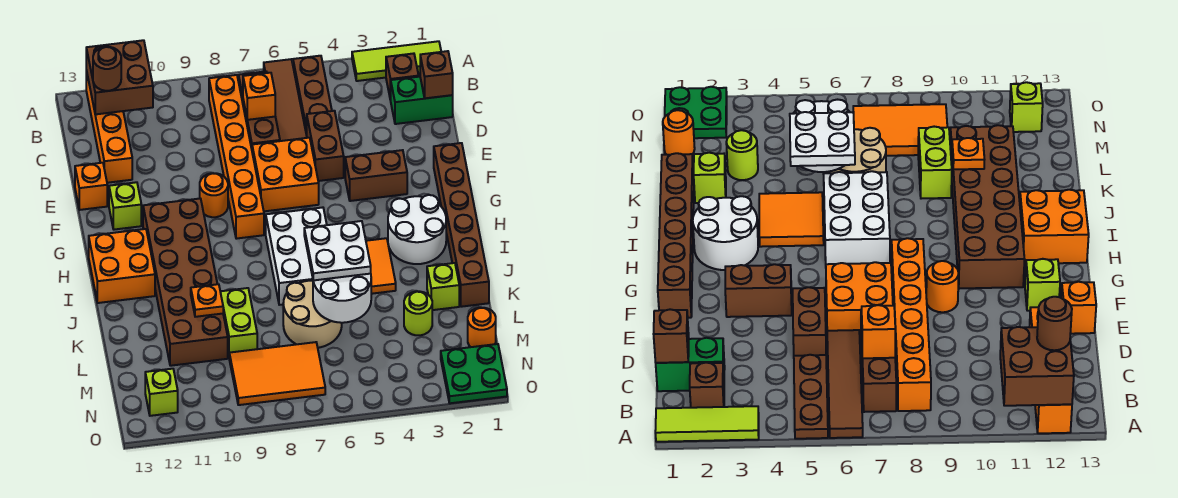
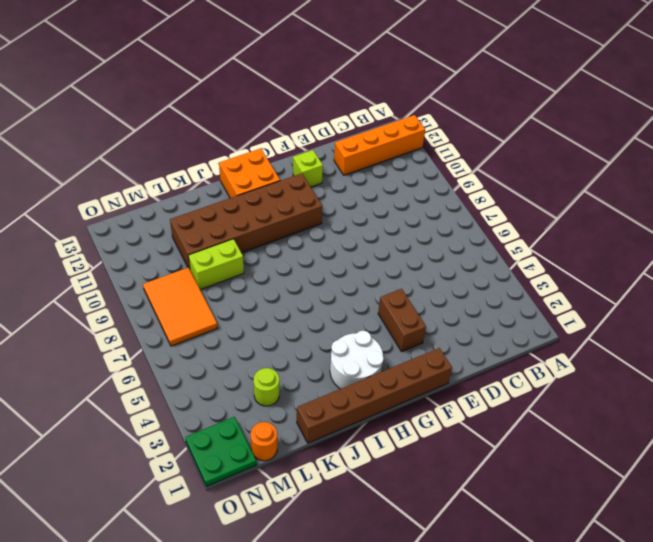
none -> lime tile A1:A3 level 1
none -> brown plate A5:C5 level 1
none -> brown tile A6:D6 level 1
none -> brown brick B2 level 1

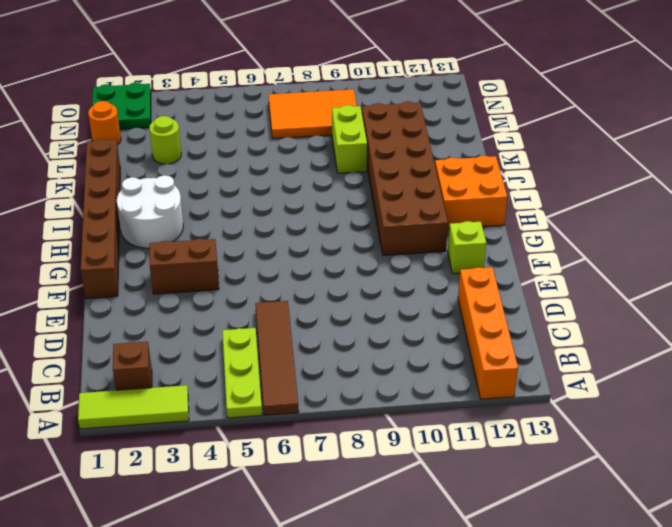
lime plate A5:C5 level 1 -> brown plate A5:C5 level 1
none -> brown brick B7:D7 level 1
none -> orange brick B8:G8 level 1
none -> green brick C1:C2 level 1
none -> brown brick D5:E5 level 1

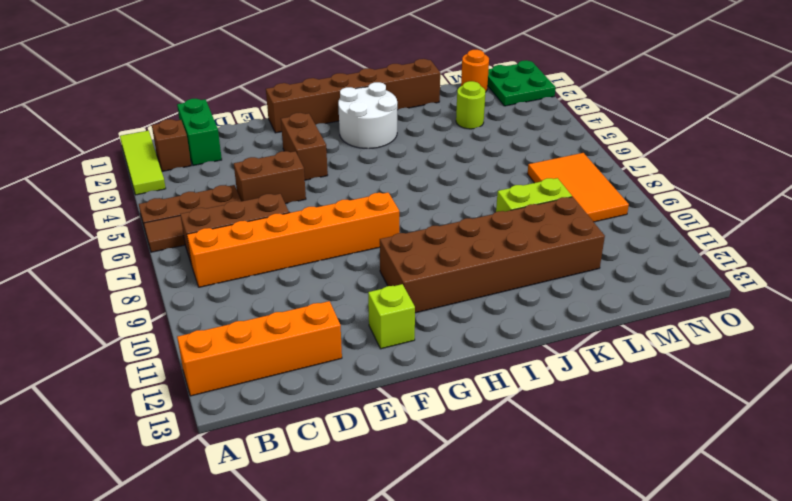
none -> orange brick E6:F7 level 1
none -> orange brick E13 level 1
none -> orange round brick F9 level 1
none -> white brick H6:J7 level 1

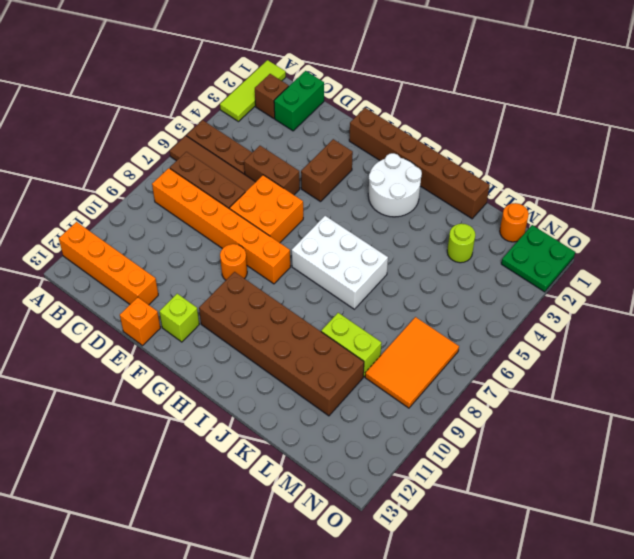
none -> orange brick H12:I13 level 1
none -> orange tile I4:J5 level 1
none -> lime brick K2 level 1
none -> tan round brick K6:L7 level 1

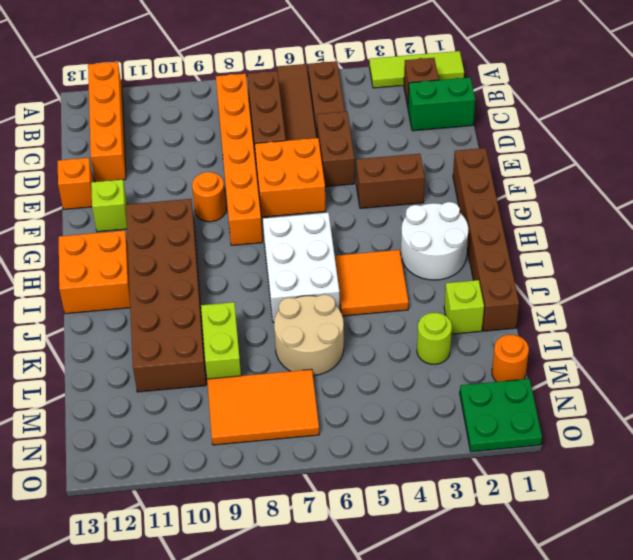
none -> lime brick N12 level 1
none -> brown brick A11:B12 level 2
none -> brown brick C1 level 2
none -> orange brick C7 level 2

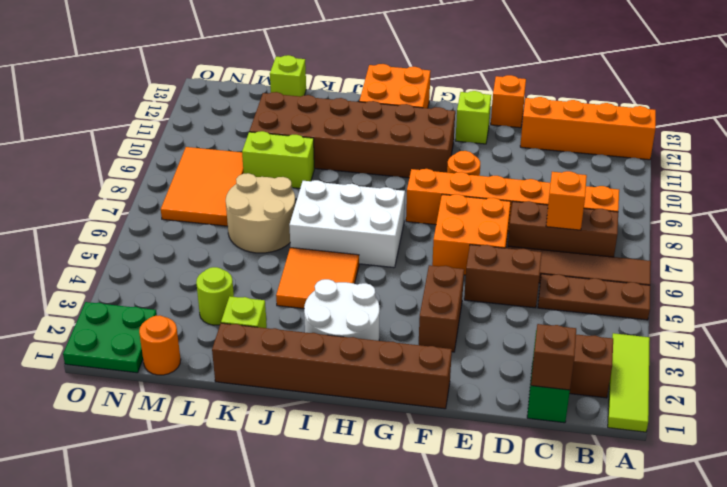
lime brick L13 level 1 -> lime brick N12 level 1
none -> brown brick A11:B12 level 2
none -> white round brick K5:L6 level 2
none -> orange plate K10 level 2
none -> brown round brick B12 level 3

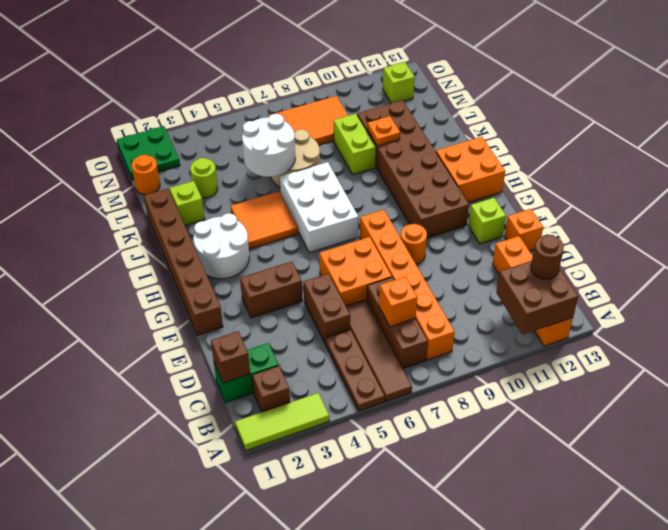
none -> white plate J5:K6 level 3

